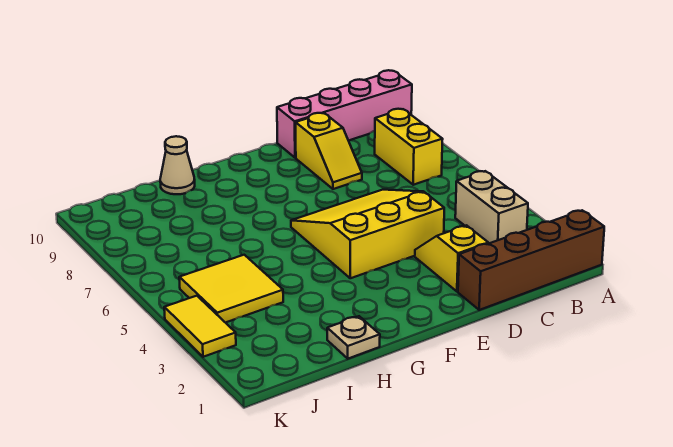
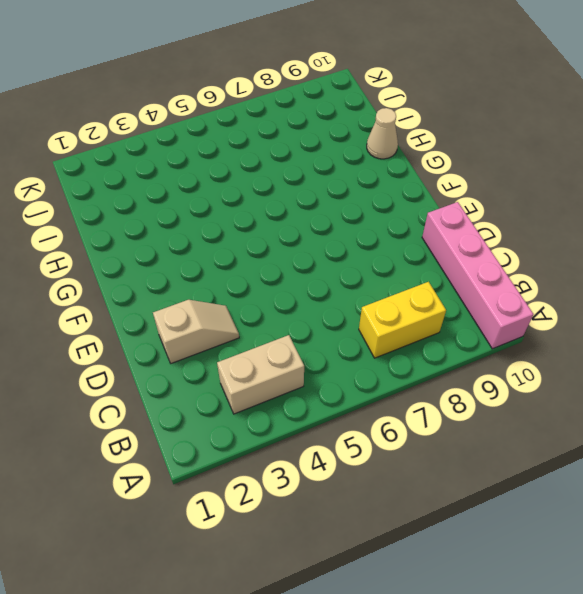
tan slope D2:D3 level 1 top 2 -> yellow slope D2:D3 level 1 top 2
none -> brown brick A1:D1 level 1
none -> yellow slope D4:F6 level 1 top 4

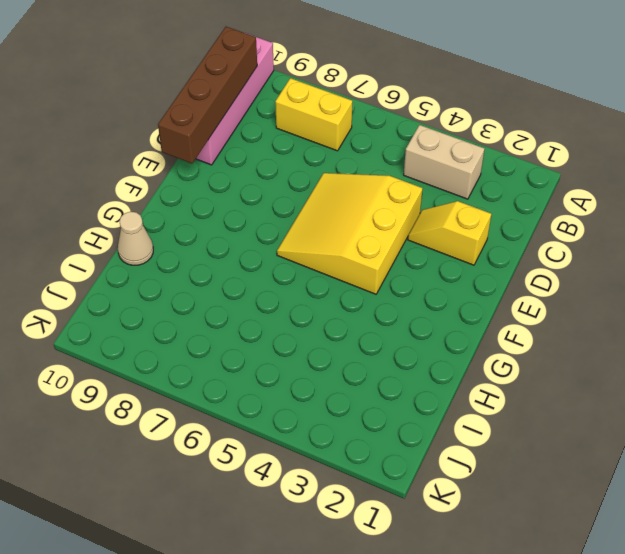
brown brick B10:E10 level 2 -> brown brick A1:D1 level 1
none -> yellow slope D8:D9 level 1 top 9
none -> tan plate H1 level 1

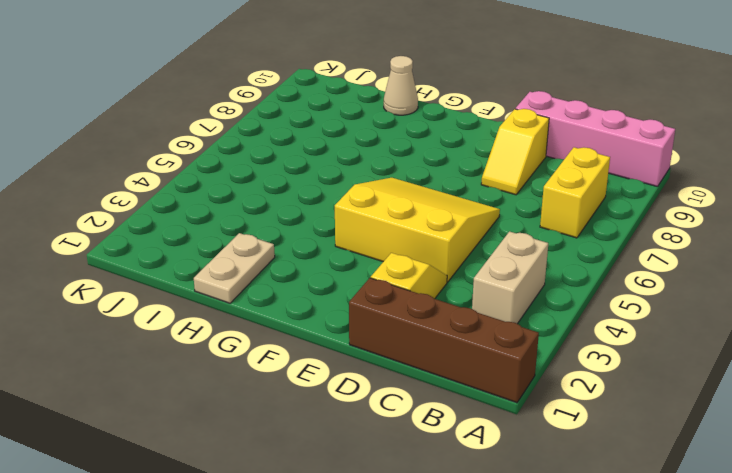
tan plate H1:H2 level 1 -> tan plate H1 level 1
none -> yellow tile I4:J5 level 1
none -> yellow tile K3:K4 level 1

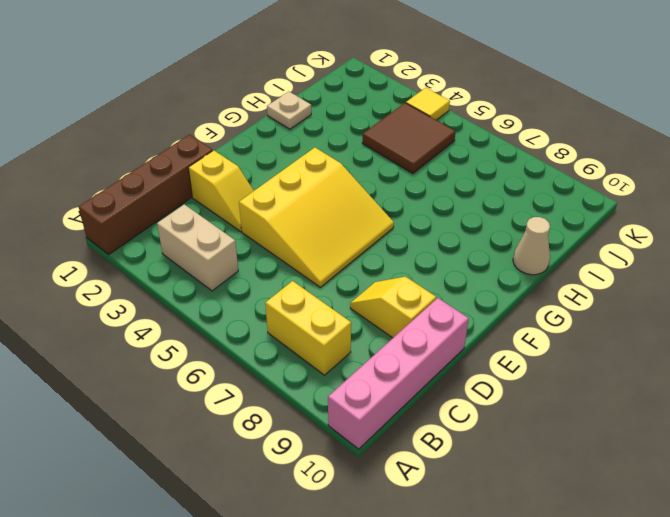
brown tile I4:J5 level 1 -> yellow tile I4:J5 level 1
yellow tile K4 level 1 -> yellow tile K3:K4 level 1

